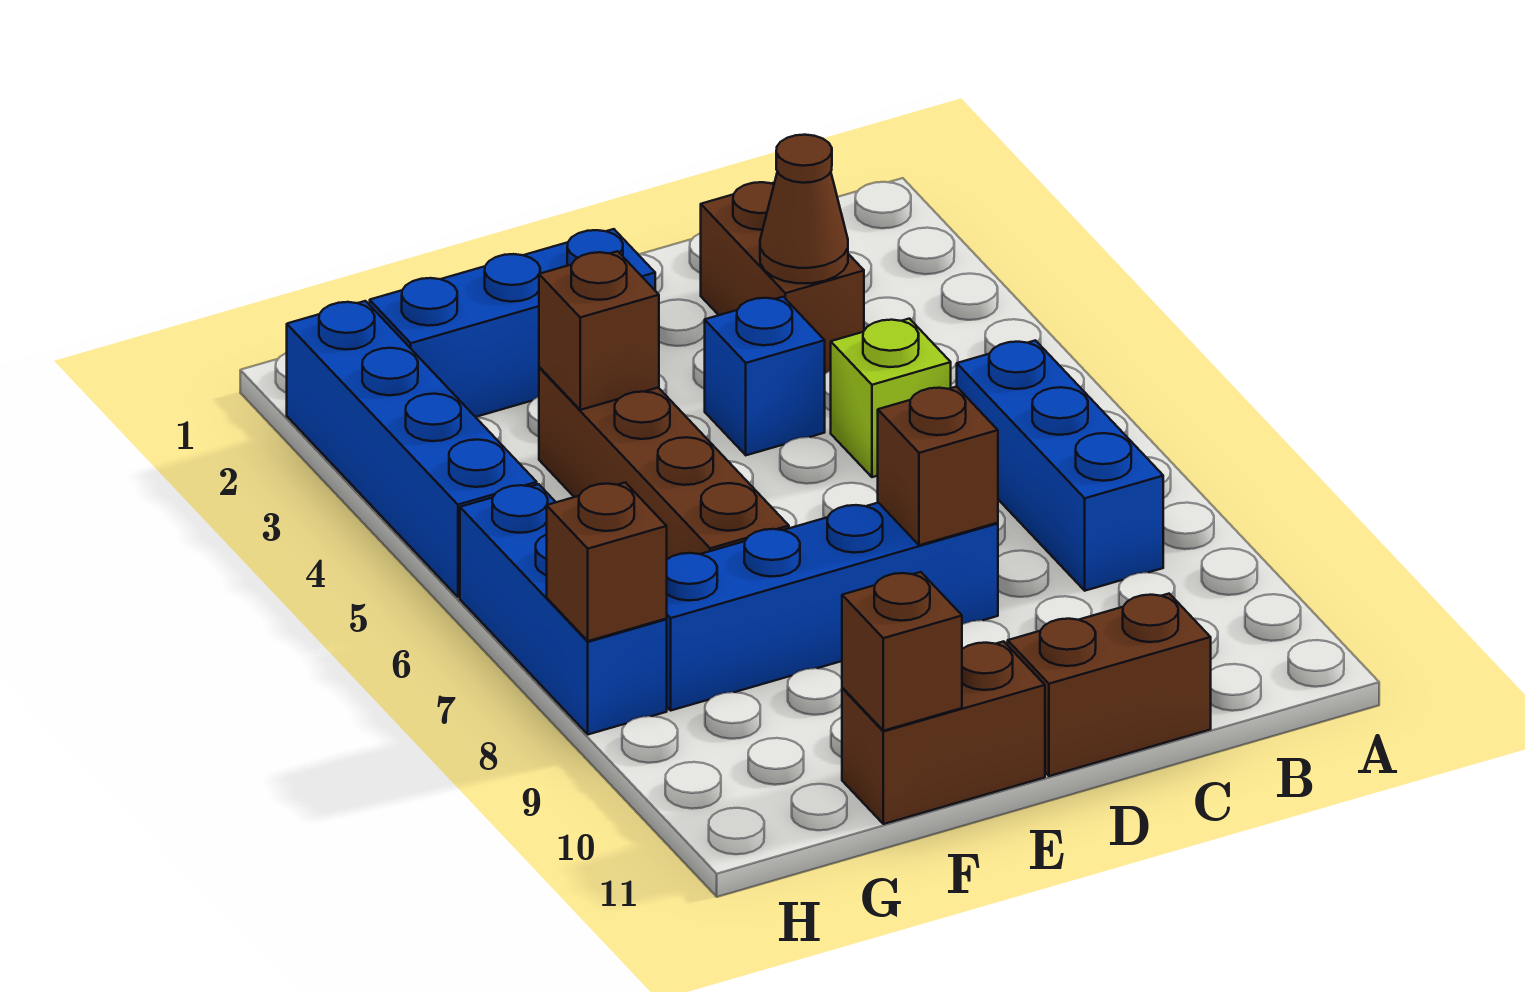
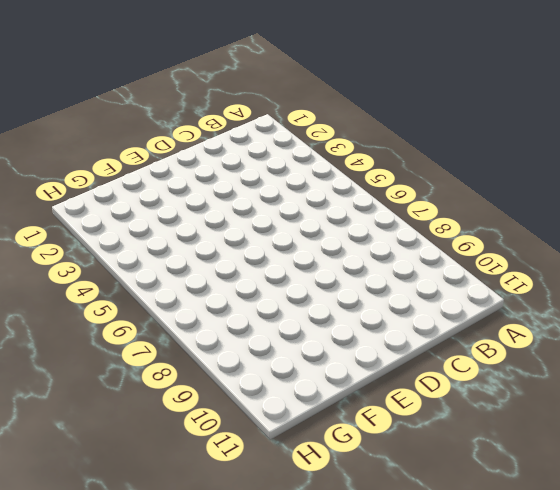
none -> blue brick B6:B8 level 1
none -> brown brick C2:C3 level 1
none -> lime brick C5 level 1

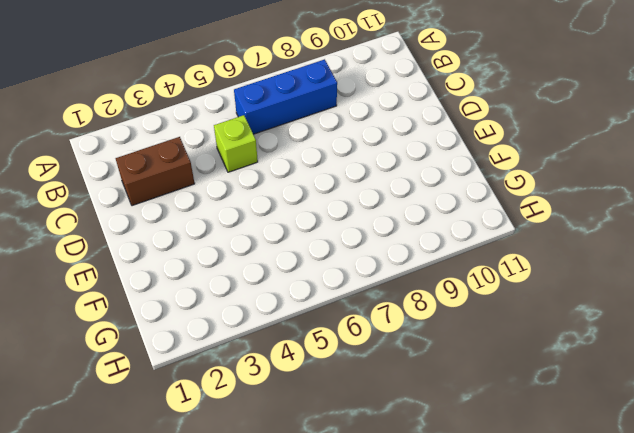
none -> brown brick C11:D11 level 1
none -> blue brick D4 level 1
none -> blue brick D8:G8 level 1

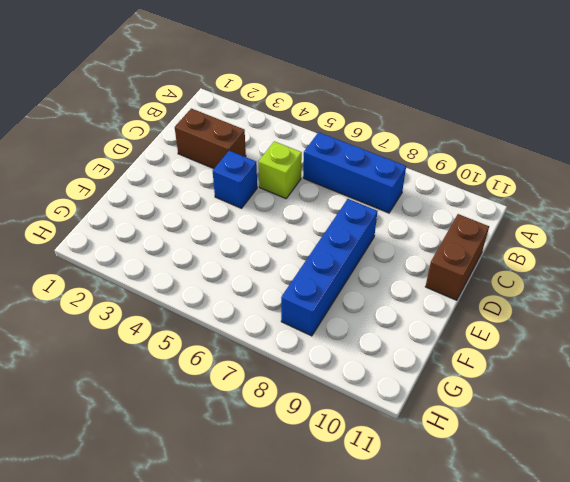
none -> blue brick E2:G2 level 1
none -> brown brick E11:F11 level 1
none -> brown brick F4:F7 level 1

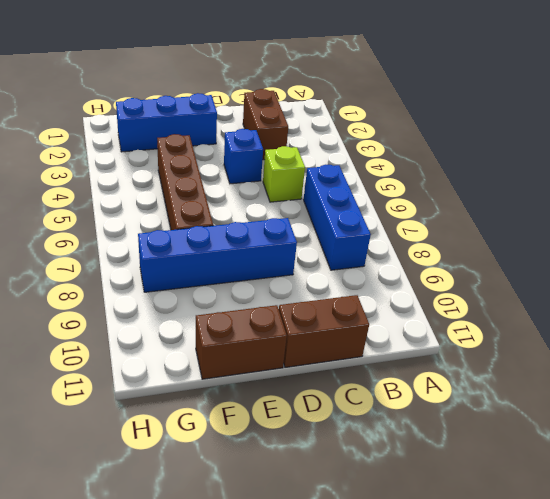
none -> blue brick H2:H5 level 1
none -> blue brick H6:H8 level 1
none -> brown cone C3 level 2

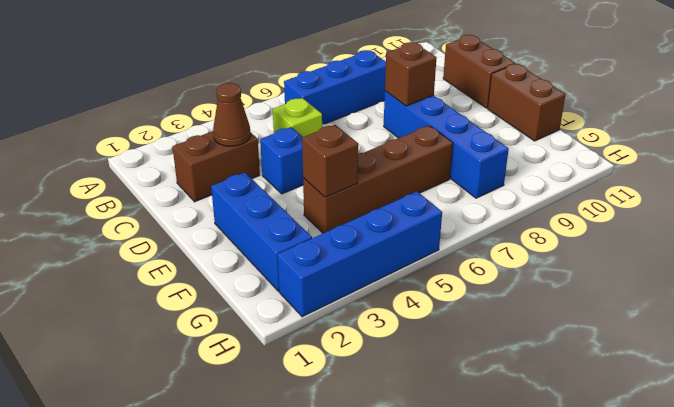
none -> blue brick H6:H8 level 1
none -> brown brick F11 level 2
none -> brown brick H8 level 2

